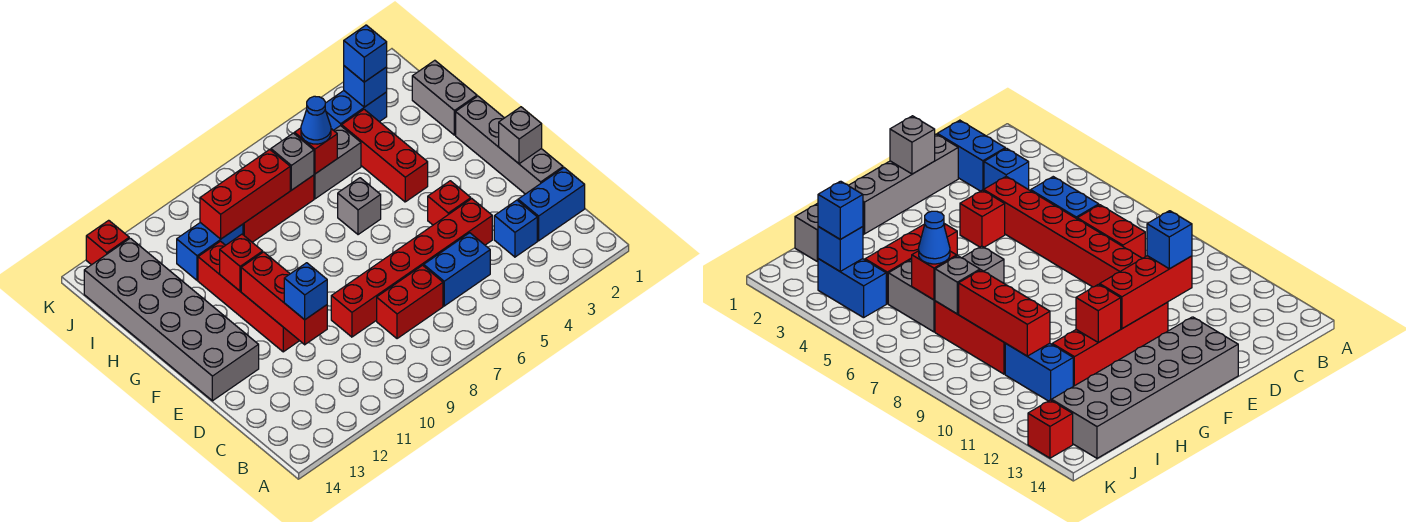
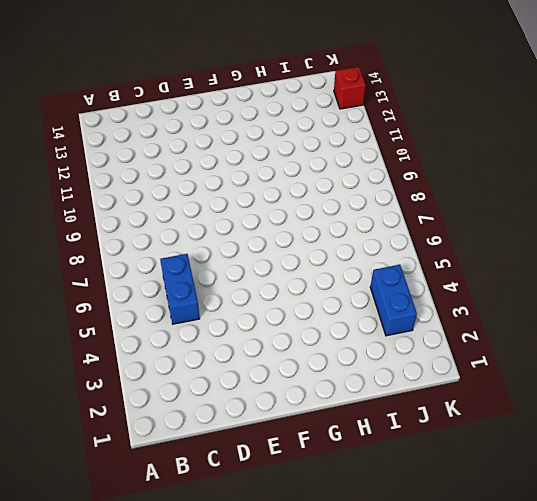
none -> blue brick C1:C2 level 1
none -> blue brick C3 level 1
none -> red brick C7:C8 level 1

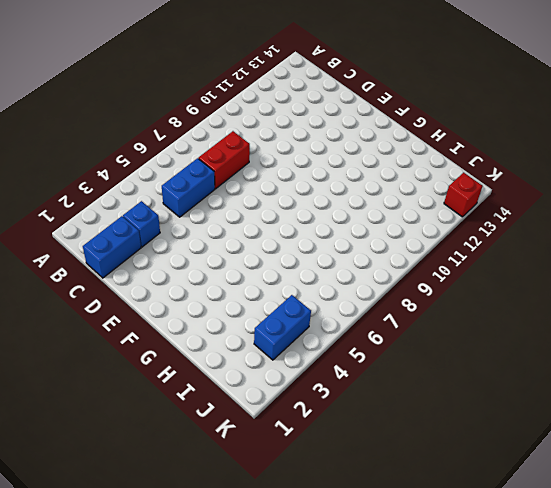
none -> grey brick D1:G1 level 1
none -> red brick D4:D9 level 1
none -> red brick E4 level 1

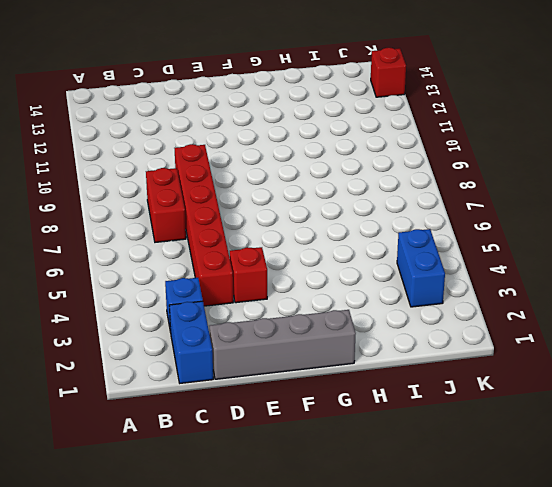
none -> blue brick C5:C6 level 1
none -> red brick E11:H11 level 1
none -> grey brick E13:J14 level 1

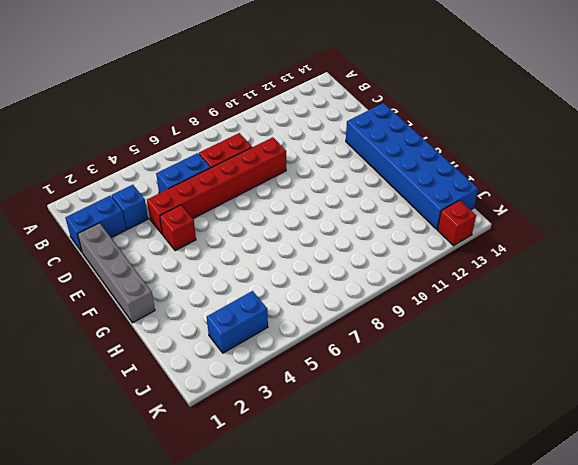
blue brick E13:J14 level 1 -> grey brick E13:J14 level 1
none -> red brick E11:H11 level 1
none -> red brick G4:I4 level 1
none -> grey brick G6 level 1

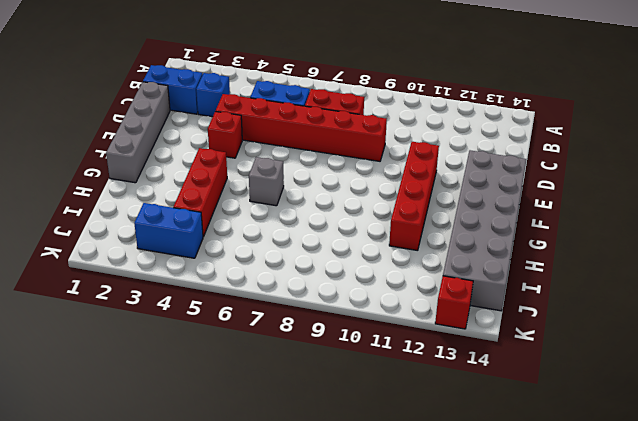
none -> grey brick H1:I1 level 1
none -> grey brick I5:I6 level 1
none -> red brick I7:I9 level 1

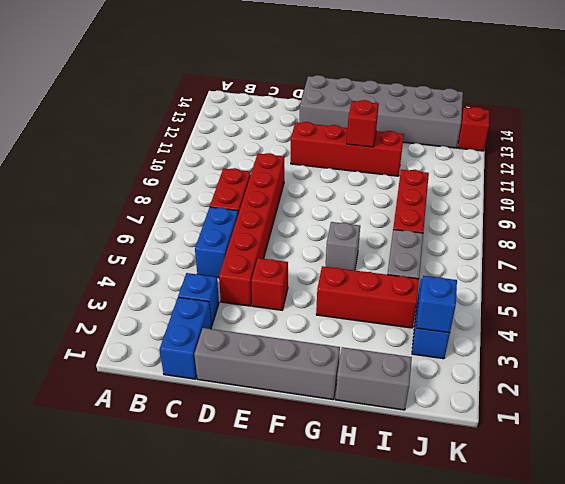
none -> blue brick I10:I11 level 1
none -> red brick D11:F11 level 2
none -> grey brick E1 level 2

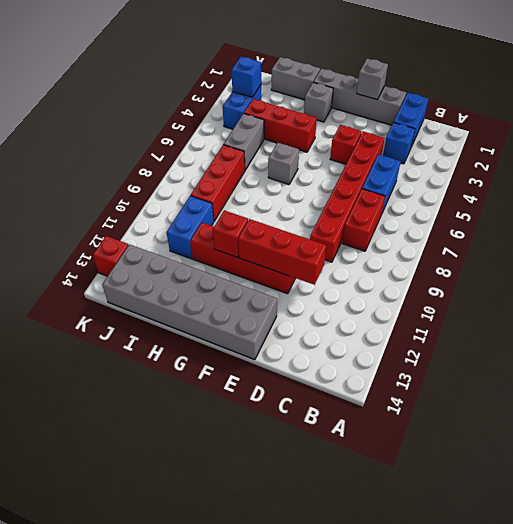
grey brick G2 level 1 -> grey brick I7 level 2
none -> red brick I6 level 2
none -> red brick I8:I10 level 2
none -> blue brick D11 level 3

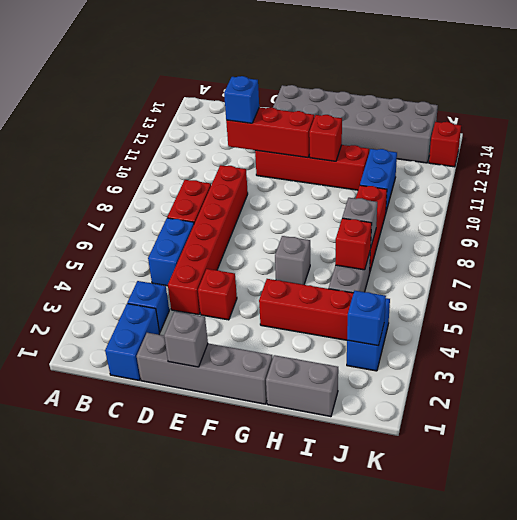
none -> red brick I8:I10 level 2
none -> blue cone I6 level 3
none -> blue brick J3 level 3

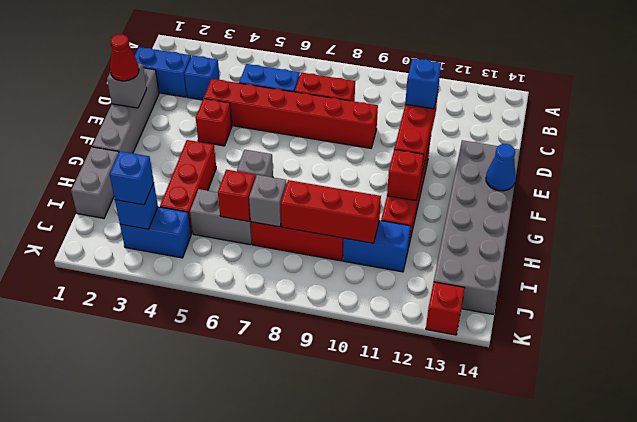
red cone E1 level 3 -> none
blue cone F14 level 2 -> blue cone I6 level 3

